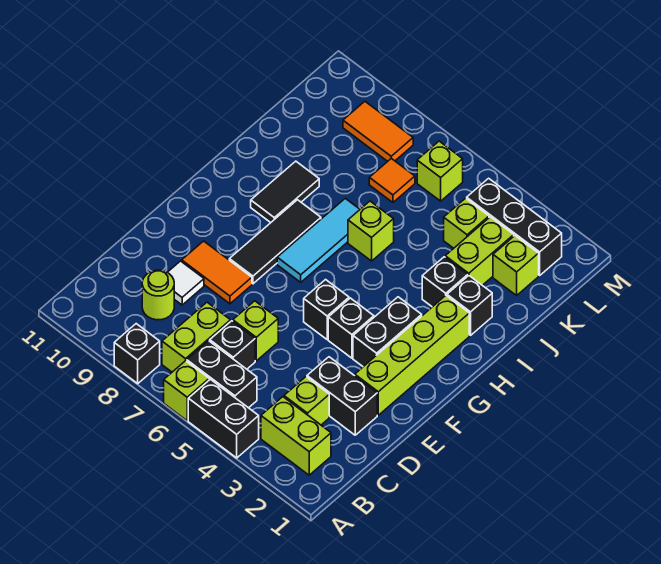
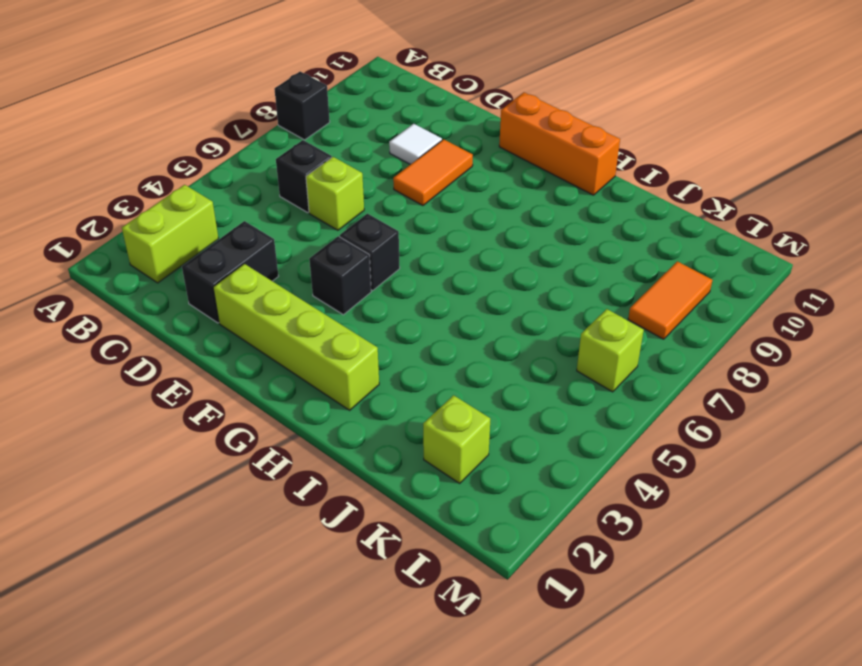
orange brick F11:H11 level 1 -> none
none -> black brick A4:A5 level 1
none -> lime brick A6 level 1
none -> black brick B5:B6 level 1
none -> lime brick B7:C7 level 1

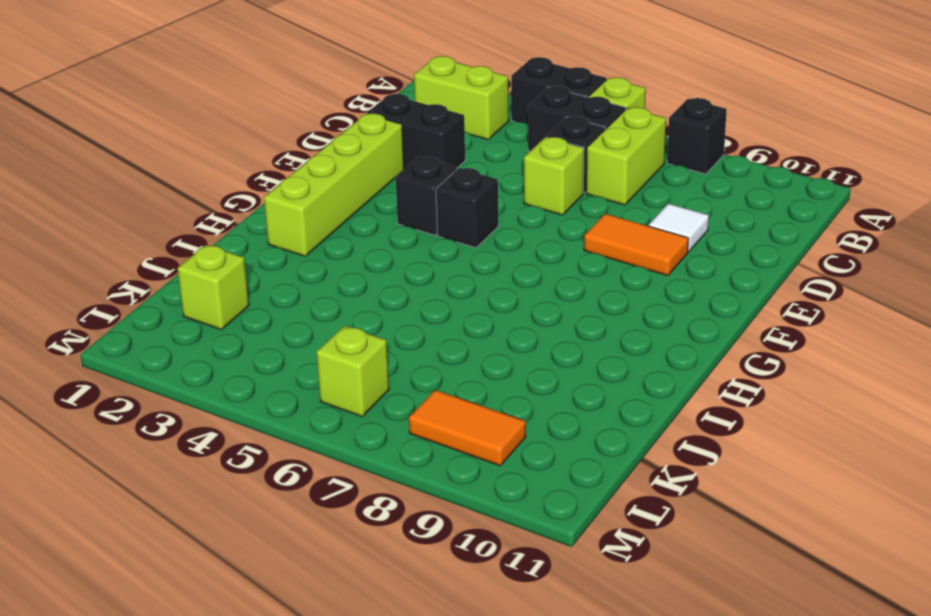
none -> lime brick C3 level 1
none -> lime round brick C9 level 1
none -> black brick F3:G3 level 1
none -> black tile F8:H8 level 1

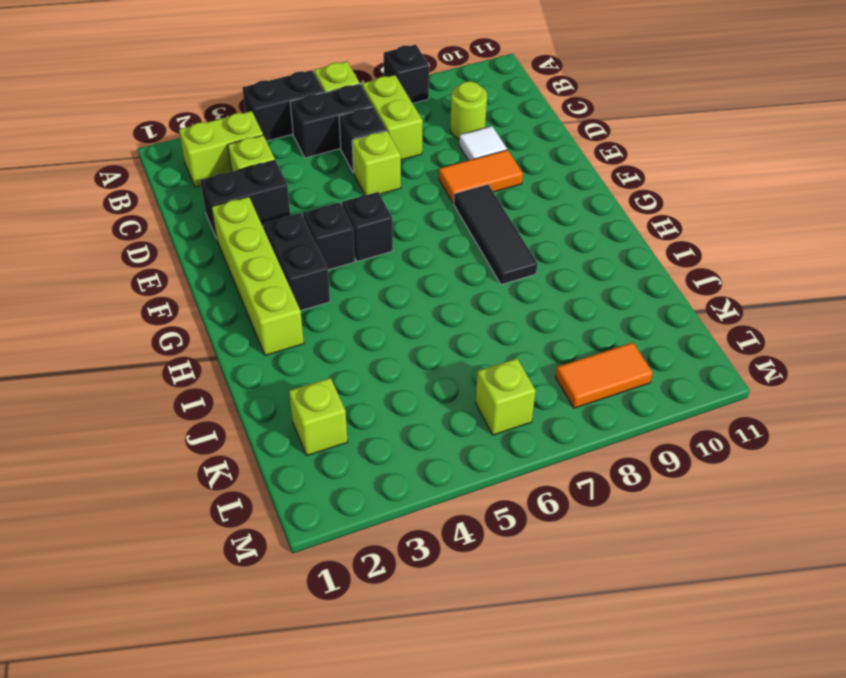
none -> cyan tile G7:I7 level 1
none -> black tile H9:I9 level 1
none -> black brick I2 level 1
none -> black brick I3 level 1

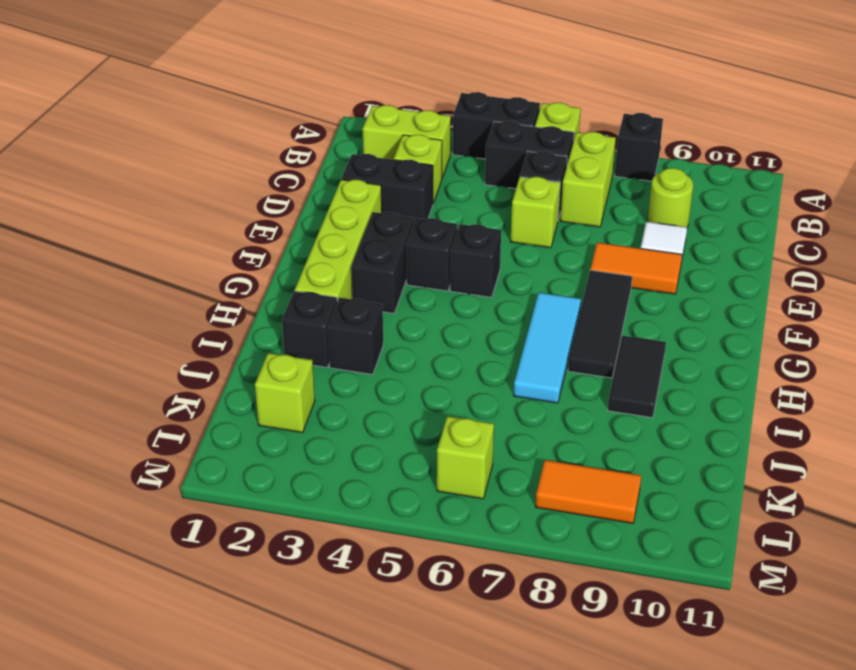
none -> lime brick I6 level 1
none -> lime brick J3:K3 level 1
none -> lime brick K4 level 1
none -> orange tile K7 level 1

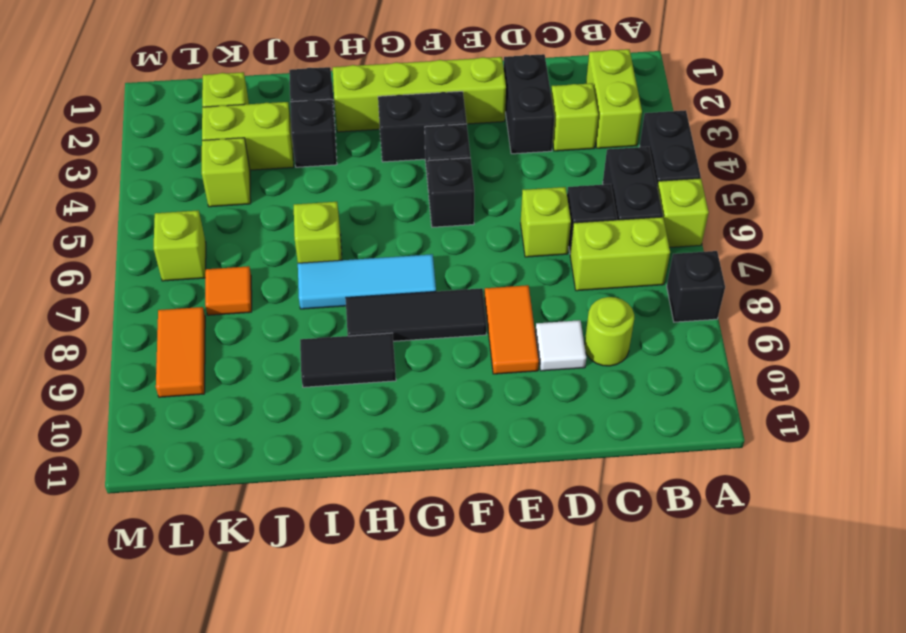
none -> black brick L2:L4 level 1

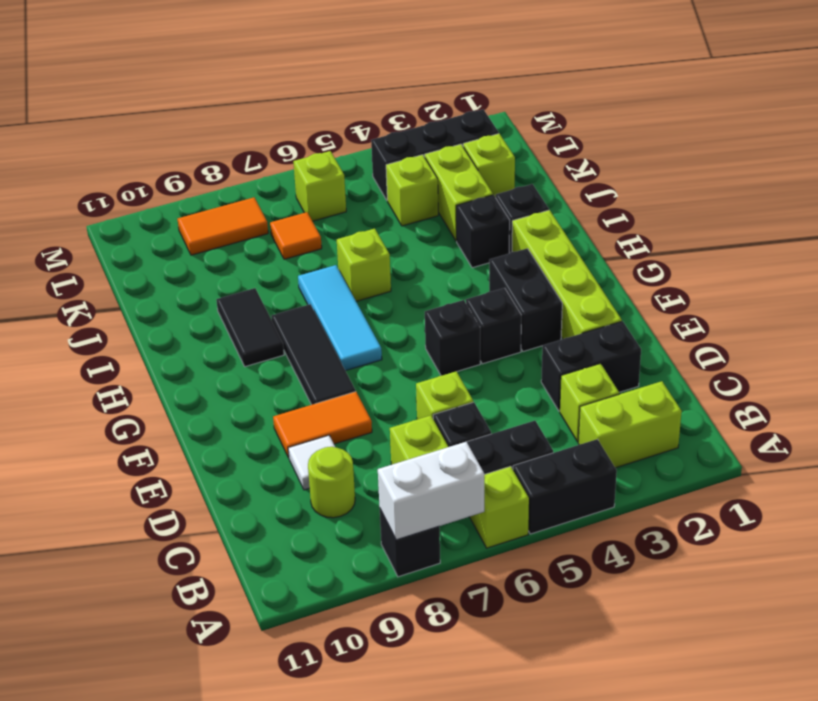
white brick A7:A8 level 2 -> none

